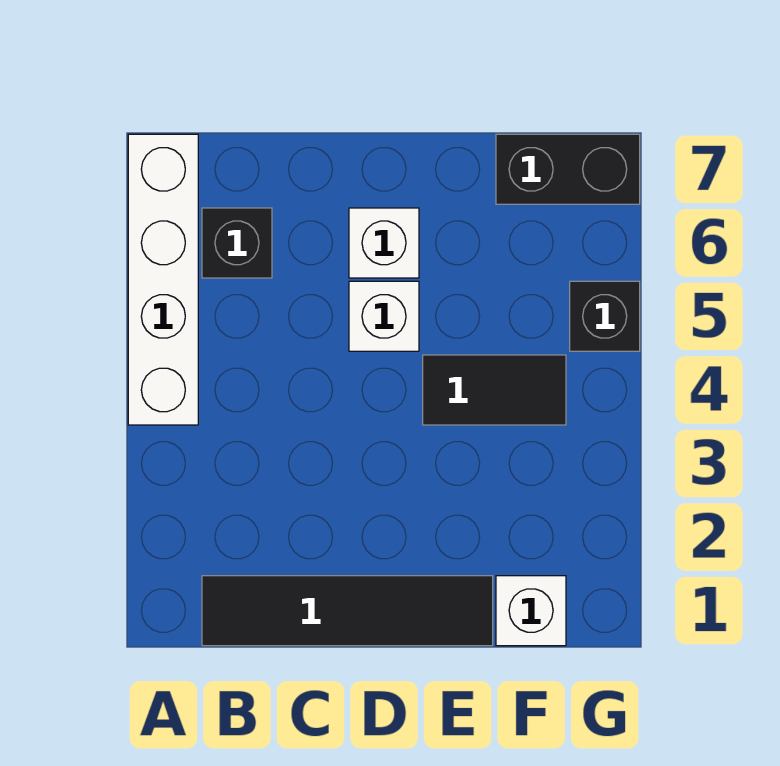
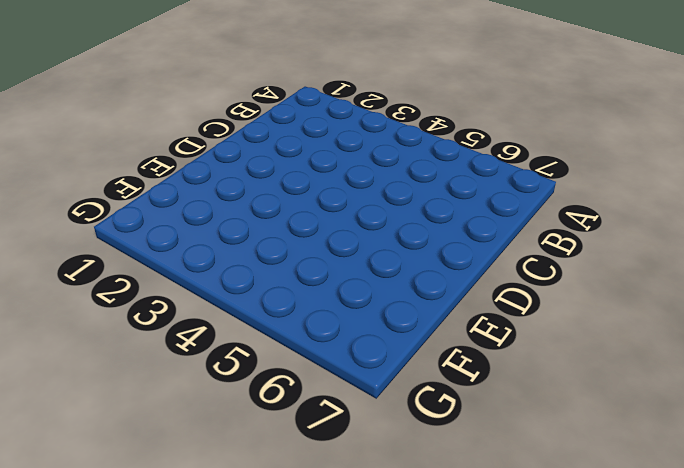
none -> white brick A4:A7 level 1
none -> black tile B1:E1 level 1

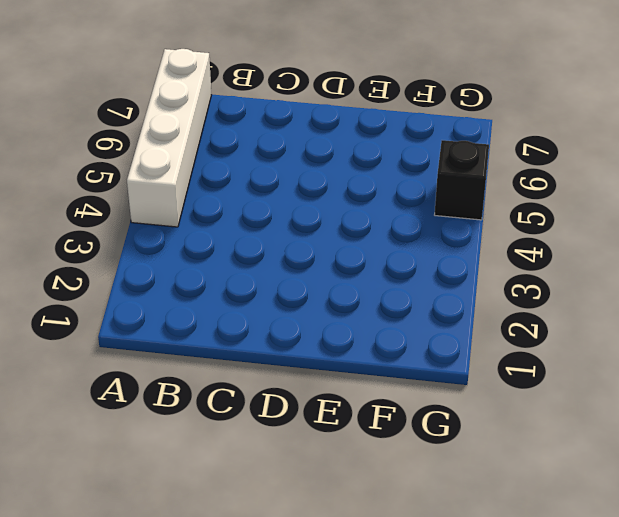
none -> black tile B1:E1 level 1
none -> black brick B6 level 1

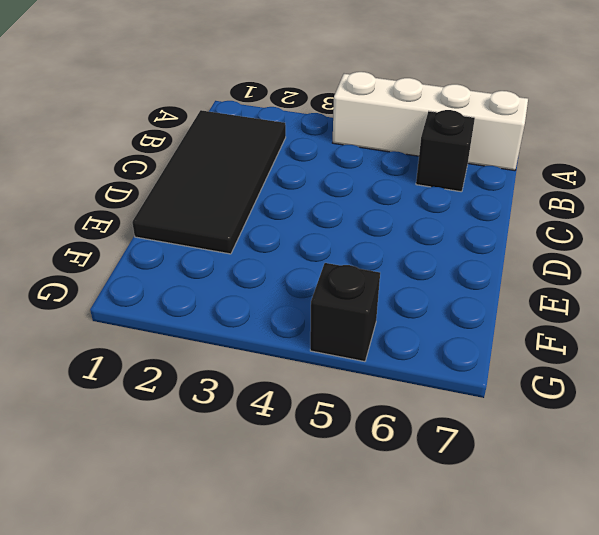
black tile B1:E2 level 1 -> black tile B1:E1 level 1
none -> white brick D5 level 1
none -> white brick D6 level 1

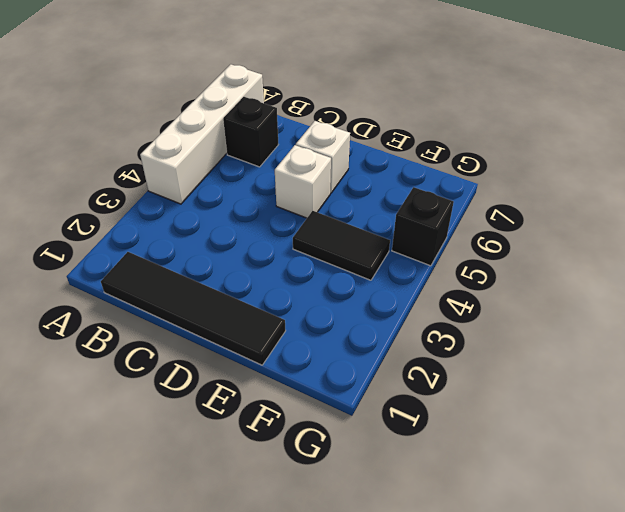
none -> white brick F1 level 1
none -> black brick F7:G7 level 1

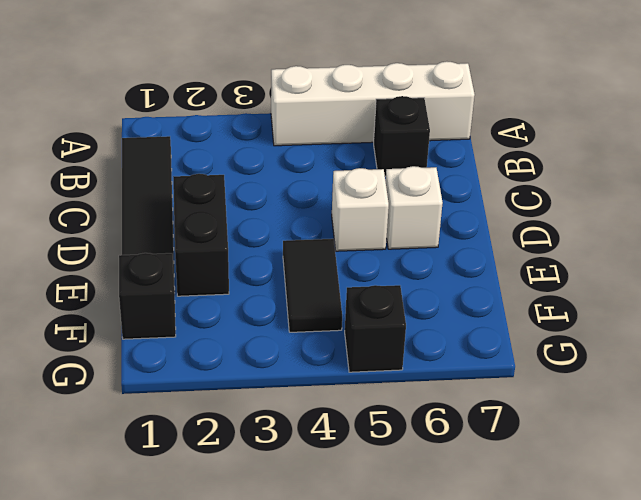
black brick D2:E2 level 1 -> black brick F7:G7 level 1
black brick F1 level 1 -> white brick F1 level 1

